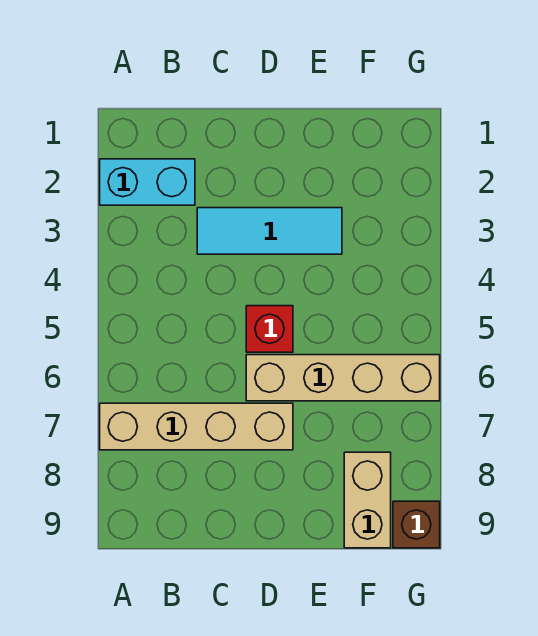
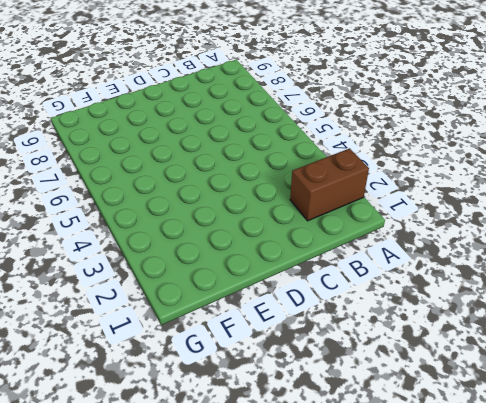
brown brick A2:B2 level 1 -> cyan brick A2:B2 level 1
none -> tan brick A7:D7 level 1
none -> cyan tile C3:E3 level 1

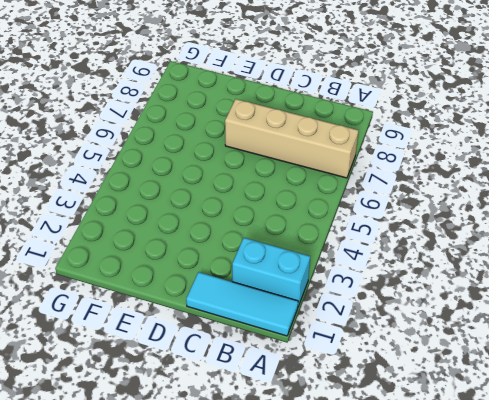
cyan tile A1:C1 level 1 -> cyan tile C3:E3 level 1
none -> red brick D5 level 1
none -> tan brick D6:G6 level 1

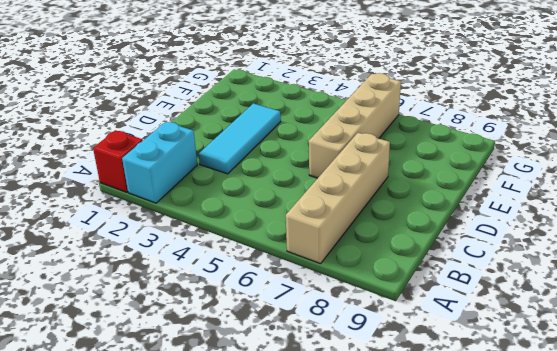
red brick A1 level 1 -> red brick D5 level 1
none -> tan brick F8:F9 level 1
none -> brown brick G9 level 1

